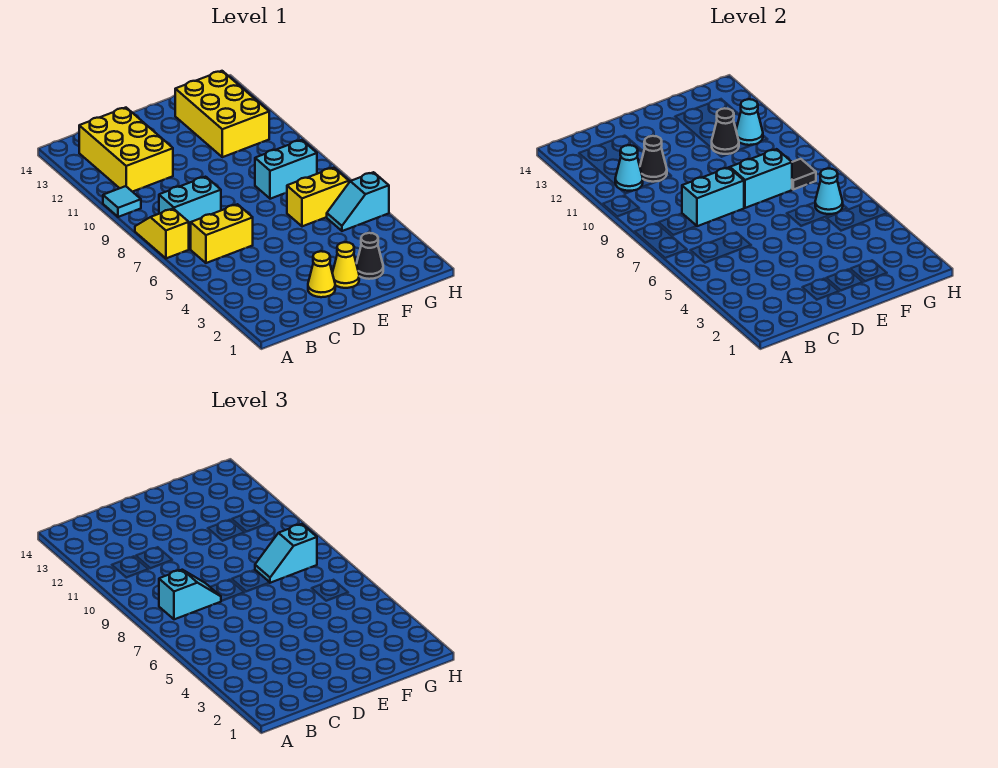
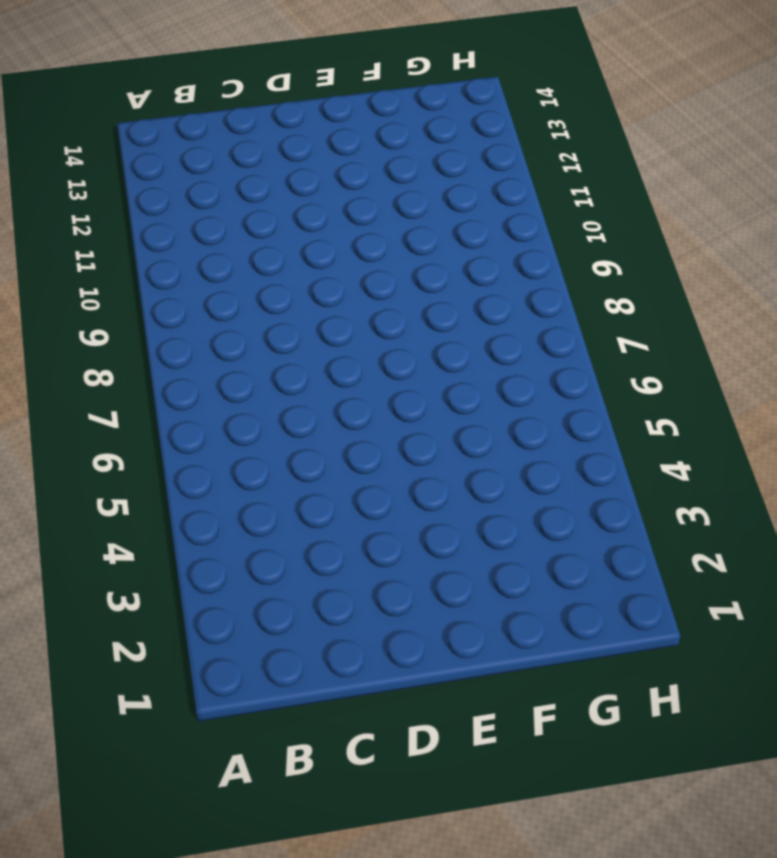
none -> yellow slope A7:A8 level 1 top 7
none -> cyan tile A10 level 1
none -> yellow brick B6:C6 level 1

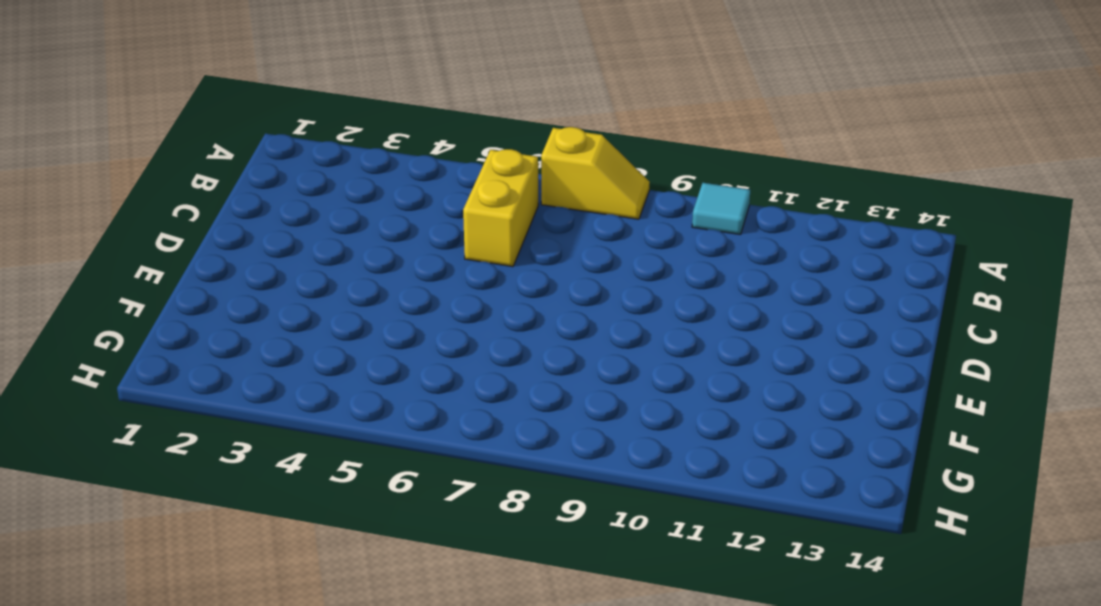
none -> cyan brick B8:C8 level 1
none -> yellow brick B11:C13 level 1
none -> yellow cone D2 level 1

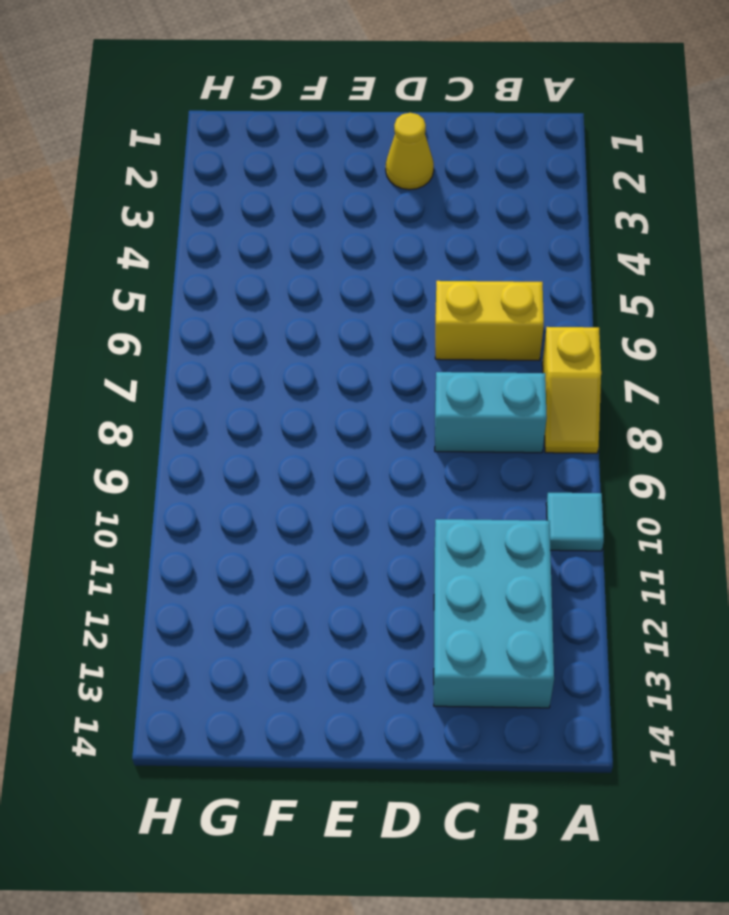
cyan brick B11:C13 level 1 -> yellow brick B11:C13 level 1
none -> yellow cone E2 level 1
none -> black cone F2 level 1
none -> yellow brick F6:G6 level 1

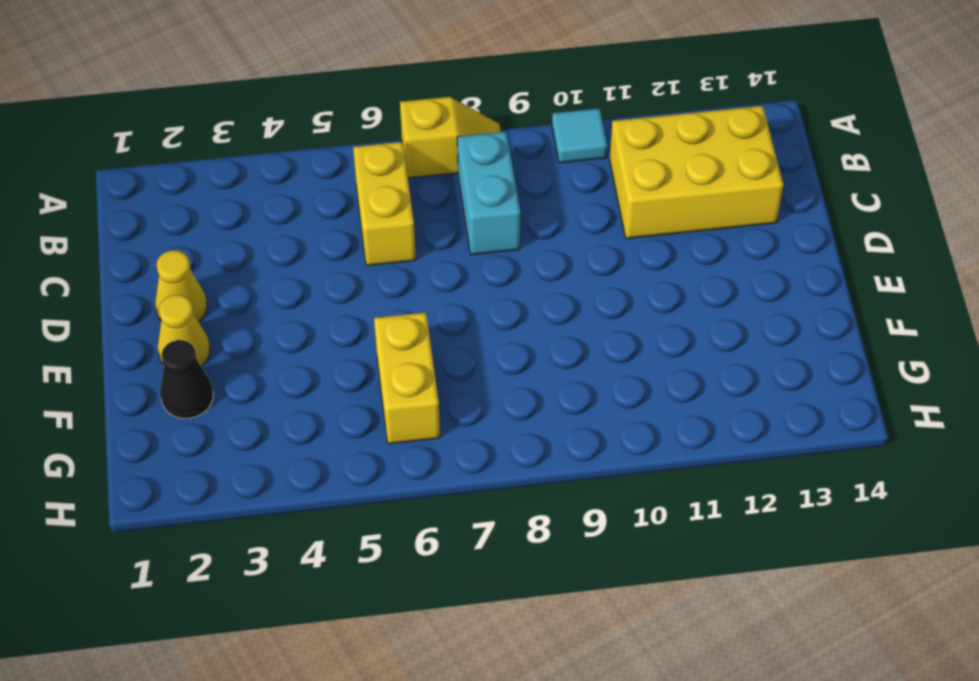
none -> cyan brick F8:G8 level 1
none -> yellow brick F11:G13 level 1
none -> cyan slope G5:H5 level 1 top H

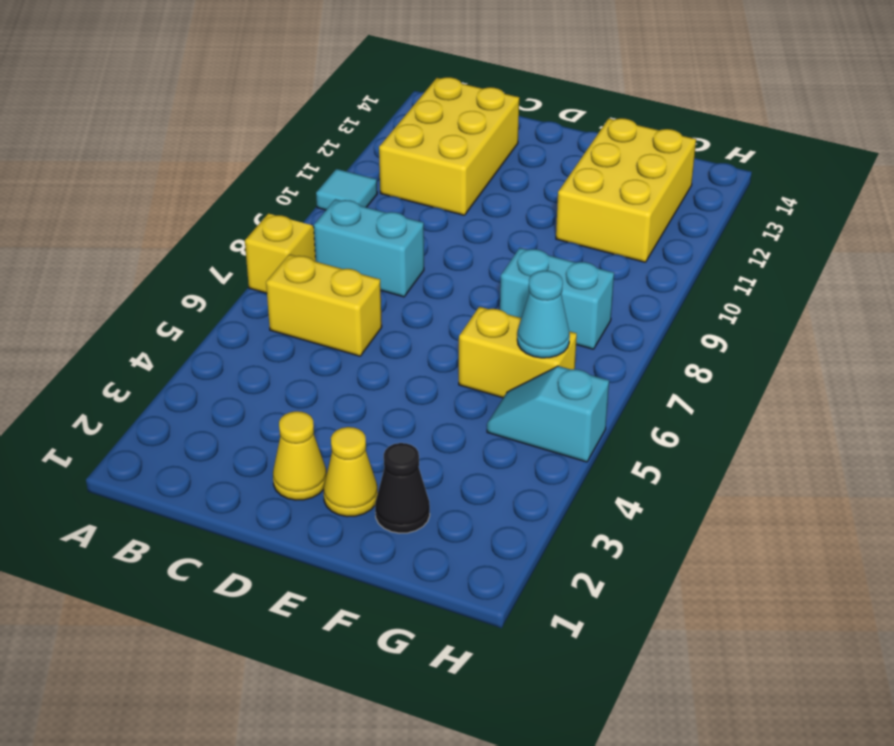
none -> cyan cone B11 level 2
none -> cyan brick C8:D8 level 2
none -> black cone C11 level 2

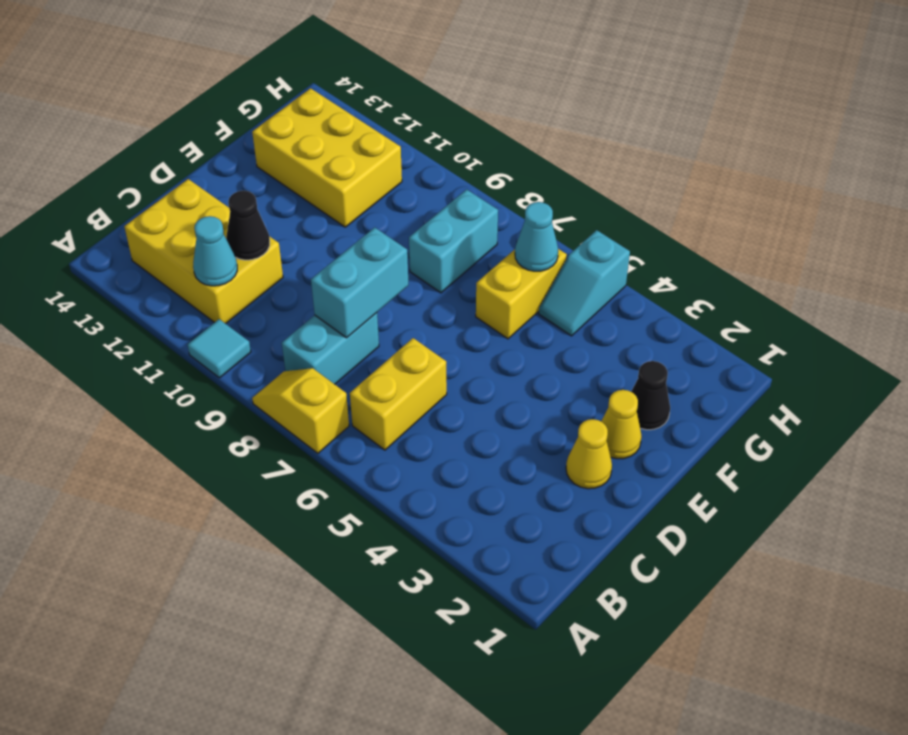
none -> cyan brick E8:F8 level 2
none -> black cone F11 level 2
none -> black tile G8 level 2

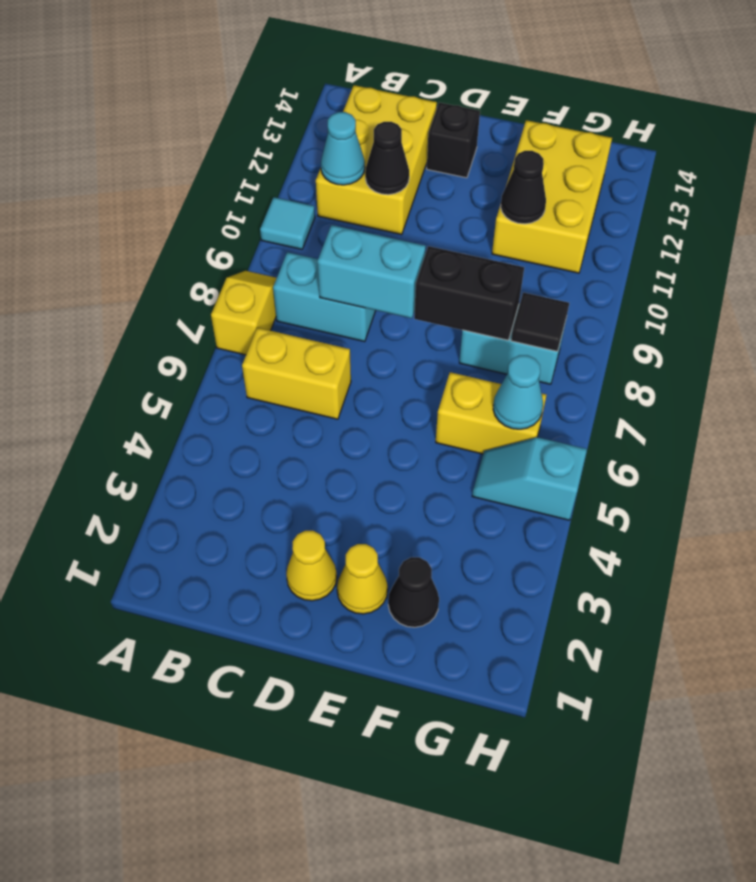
black brick D13 level 1 -> none
black brick E8:F8 level 2 -> cyan brick E8:F8 level 2
none -> cyan cone G11 level 2
none -> cyan slope B8:C8 level 3 top B
none -> cyan slope F8:G8 level 3 top G

